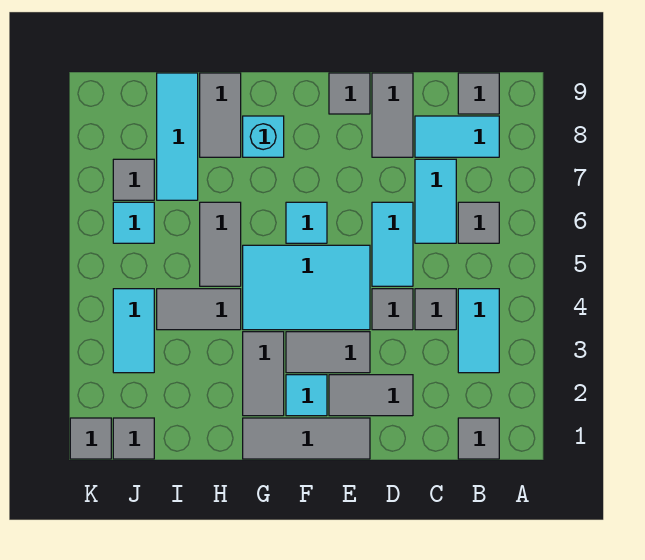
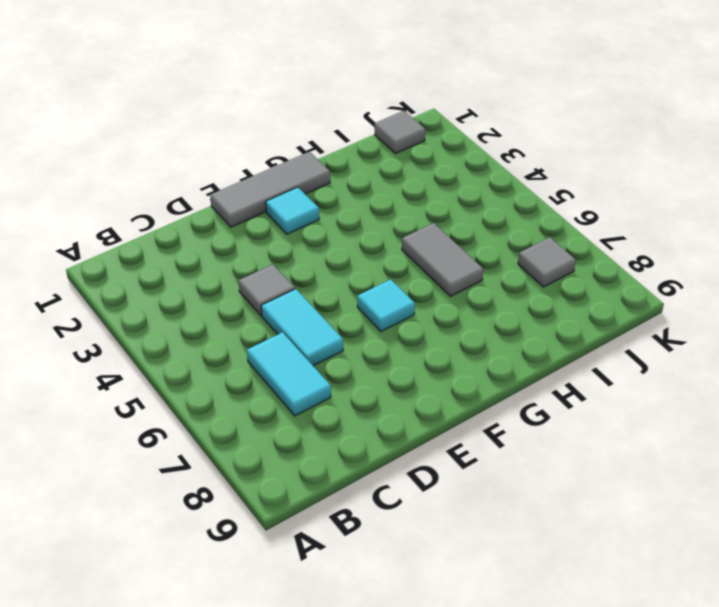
none -> grey tile B1 level 1
none -> cyan tile B3:B4 level 1
none -> grey tile B6 level 1

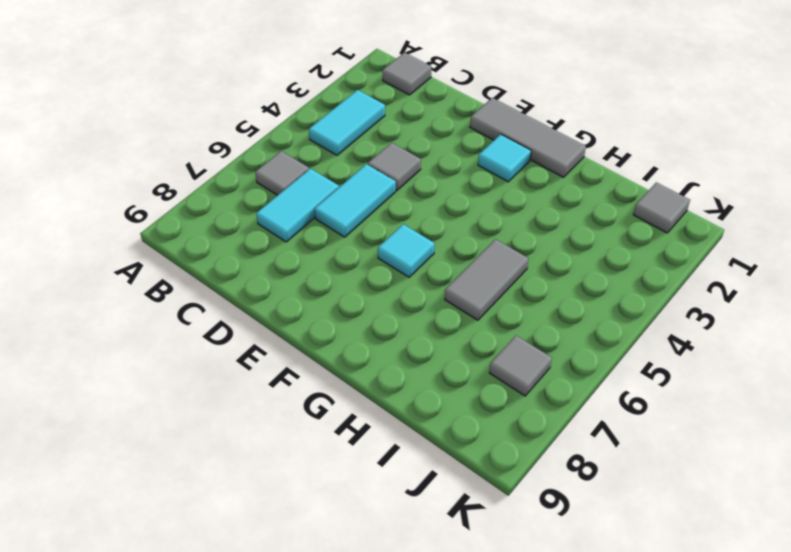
none -> cyan tile B8:C8 level 1
none -> grey tile B9 level 1
none -> grey tile C4 level 1

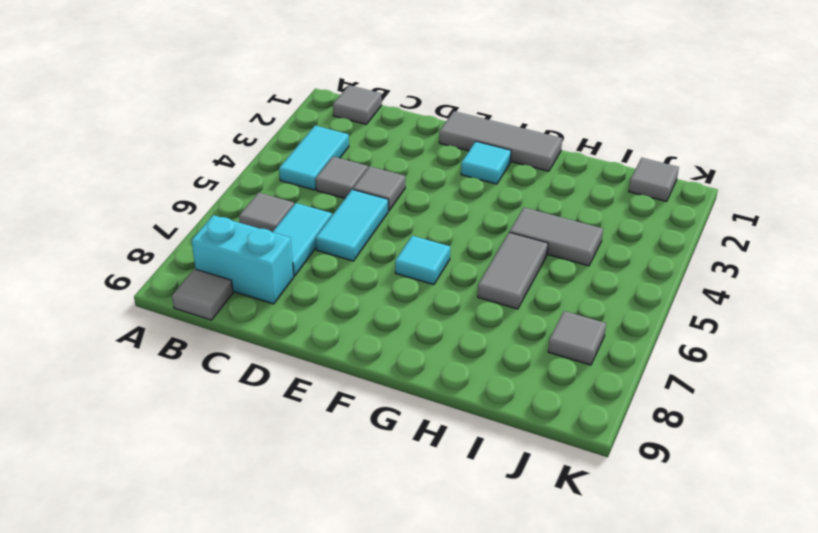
cyan brick B8:C8 level 1 -> cyan tile B8:C8 level 1
none -> grey tile D2:E2 level 1
none -> grey tile D8:D9 level 1
none -> grey tile E3:F3 level 1

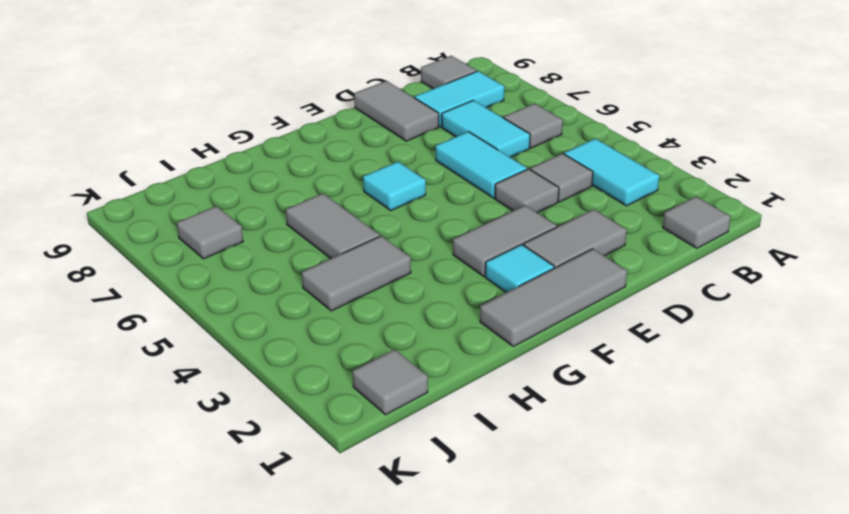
none -> cyan tile E4:G5 level 1
none -> grey tile E9 level 1
none -> grey tile G2:G3 level 1

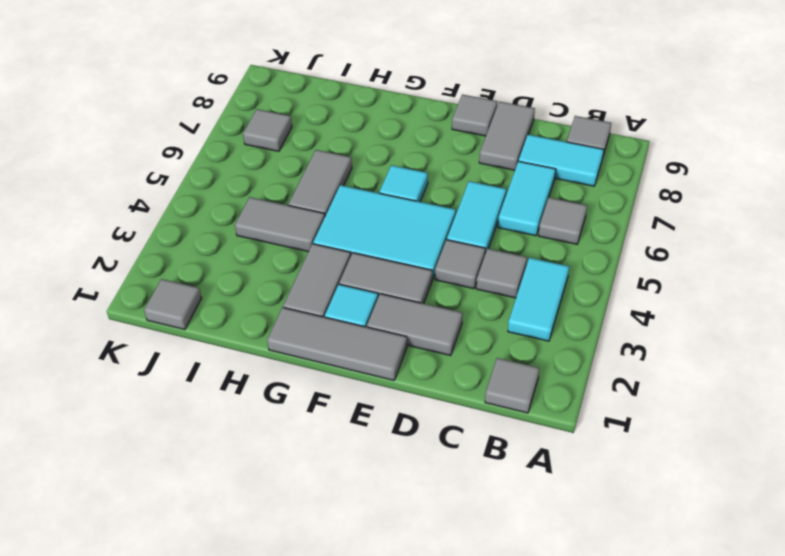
none -> cyan brick G8 level 1
none -> grey tile H8:H9 level 1
none -> cyan tile I7:I9 level 1

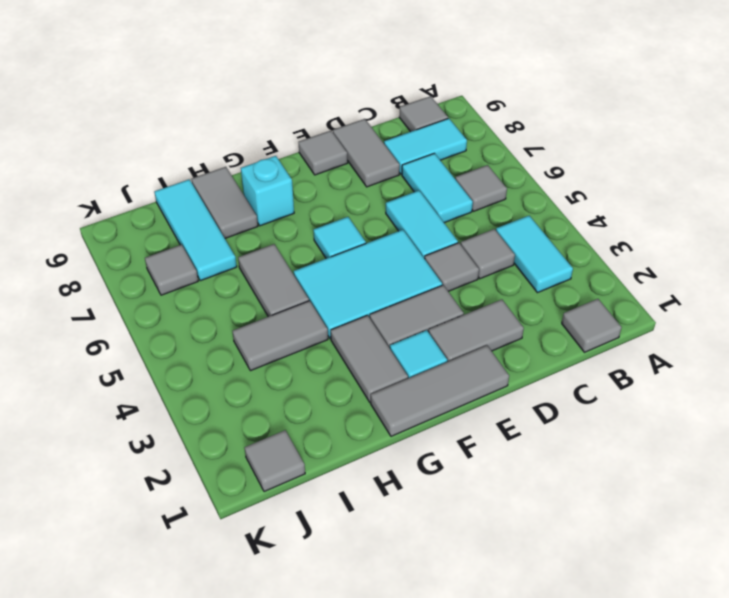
none -> cyan tile J3:J4 level 1
none -> cyan tile J6 level 1
none -> grey tile K1 level 1

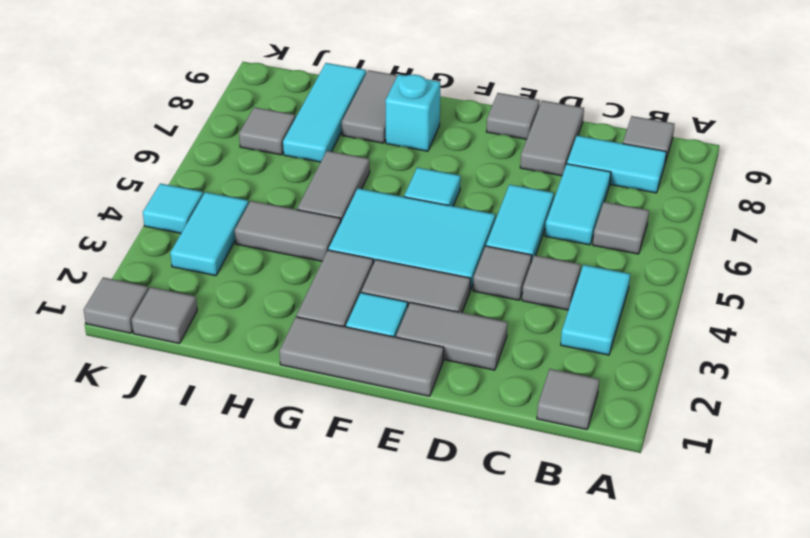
cyan tile K4 level 1 -> cyan tile J6 level 1

